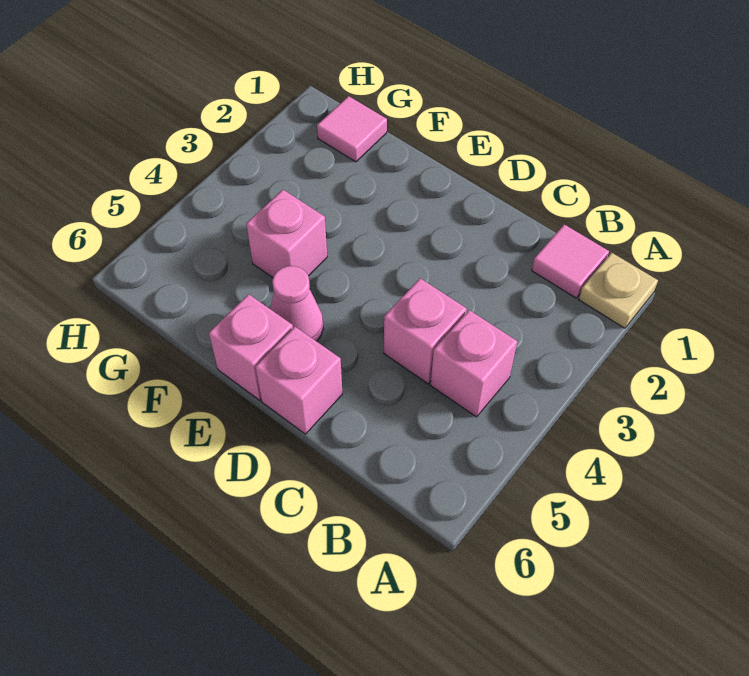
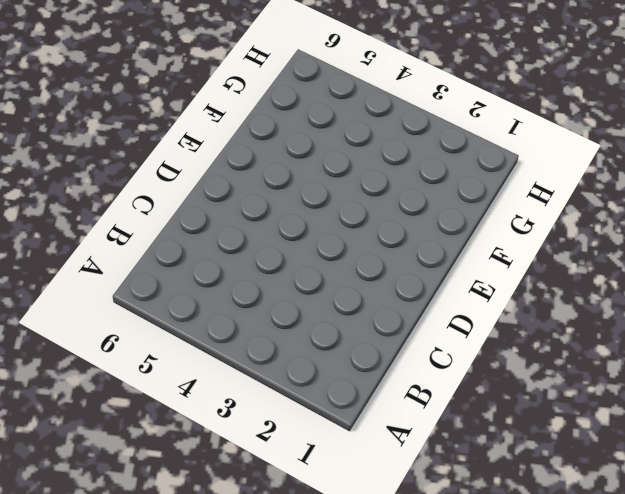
none -> tan plate A1 level 1
none -> pink tile B1 level 1

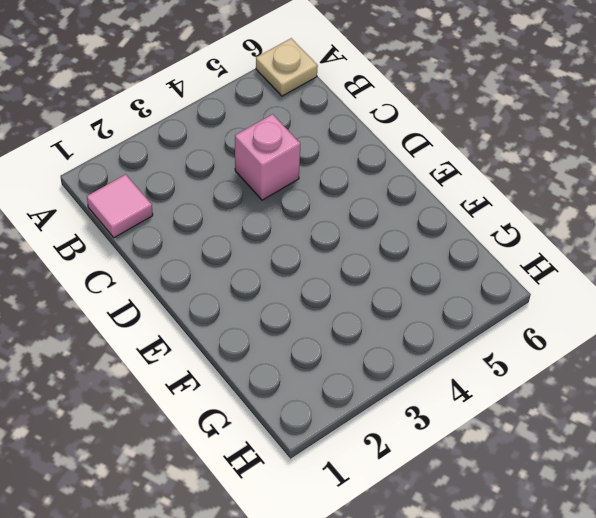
tan plate A6 level 1 -> tan plate A1 level 1
none -> pink brick B4 level 1
none -> pink brick D6 level 1

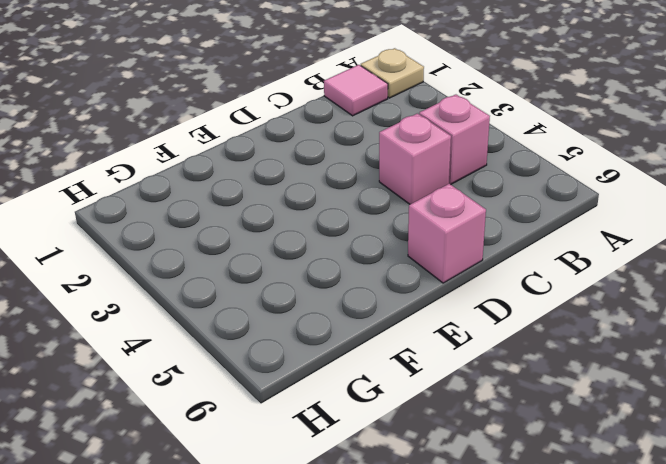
none -> pink cone E5 level 1
none -> pink brick E6 level 1

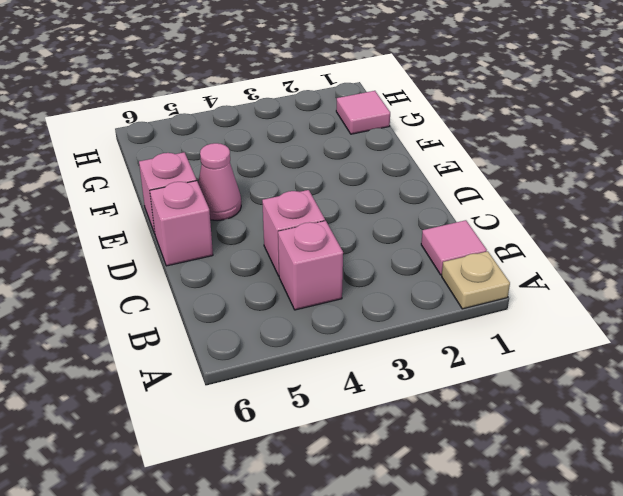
none -> pink brick F4 level 1

